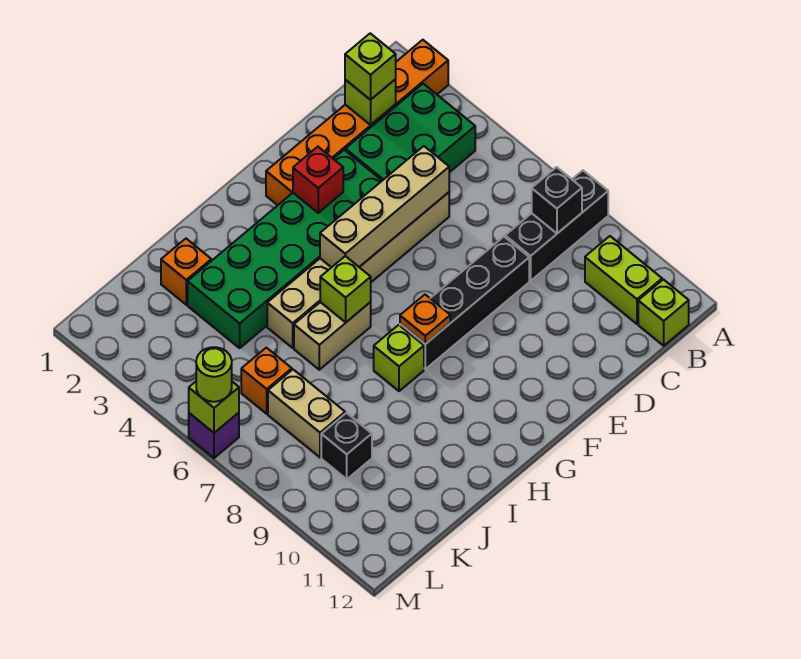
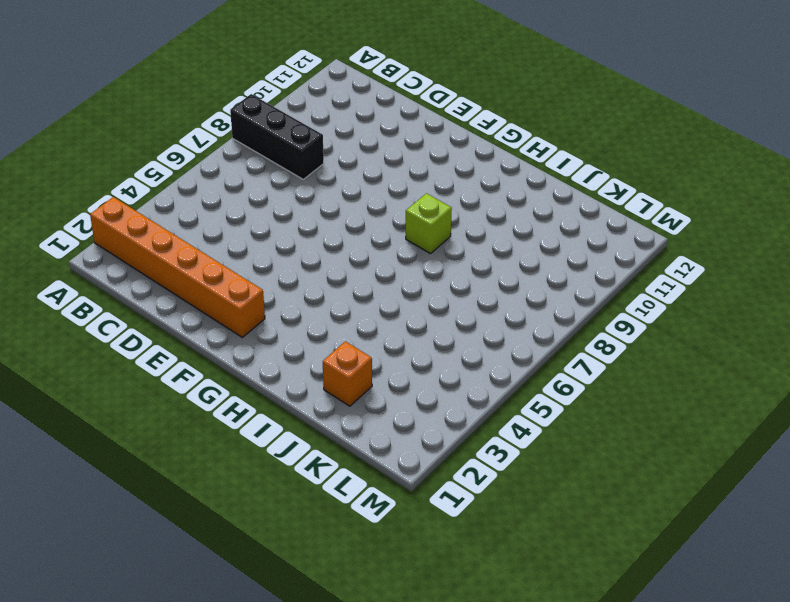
none -> green brick B3:D4 level 1
none -> lime brick B10:B11 level 1
none -> lime brick B12 level 1

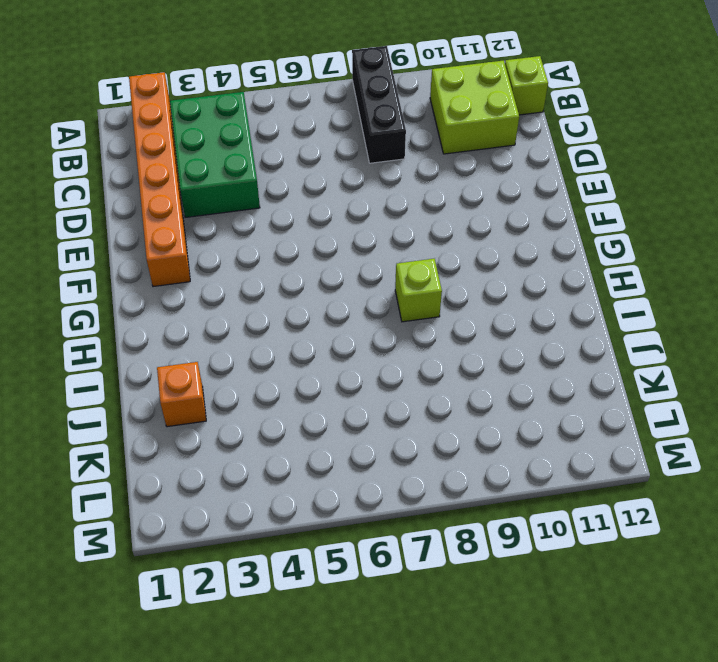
lime brick B10:C11 level 1 -> lime brick B10:B11 level 1
none -> tan brick D5:I5 level 1
none -> black brick D8:G8 level 1
none -> green brick E3:J4 level 1

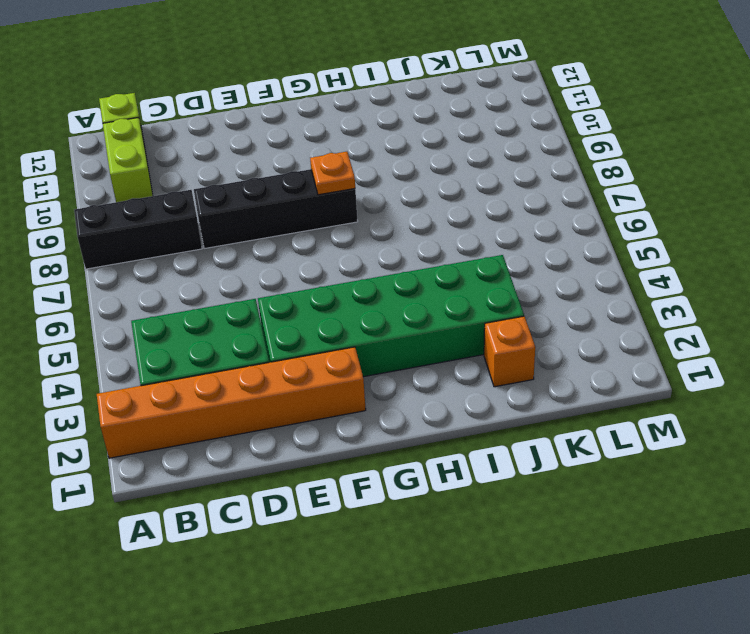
none -> tan brick D5:I5 level 1
none -> tan brick H6:I6 level 1
none -> lime brick H8 level 1

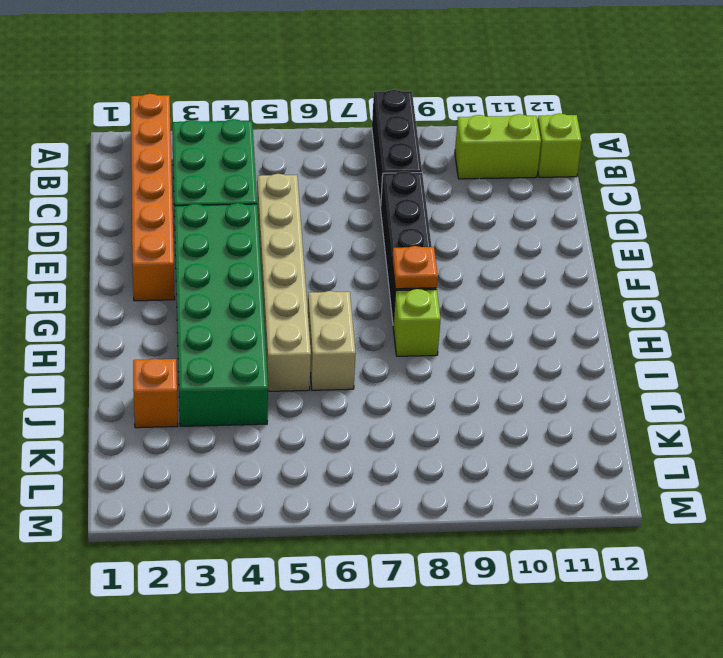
none -> orange brick K6 level 1
none -> tan brick K7:K8 level 1
none -> black brick K9 level 1

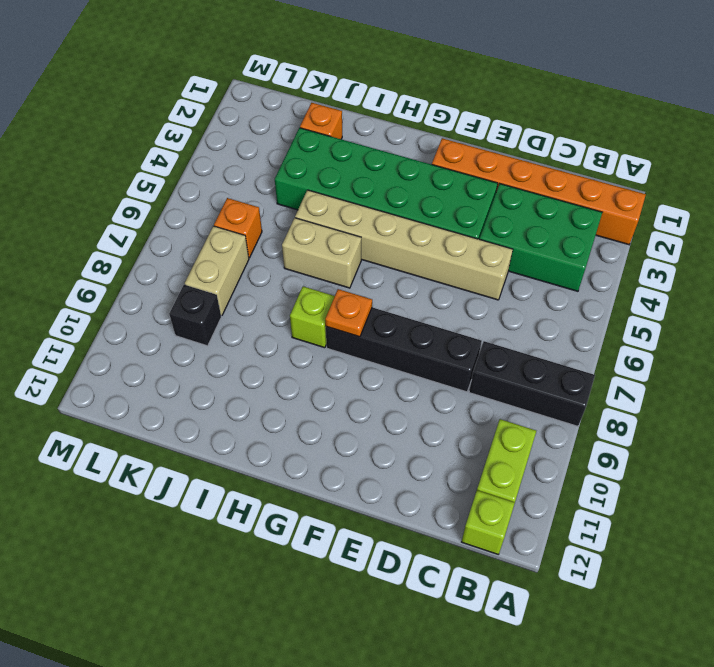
none -> purple brick M6 level 1
none -> black brick B8 level 2
none -> lime brick C2 level 2

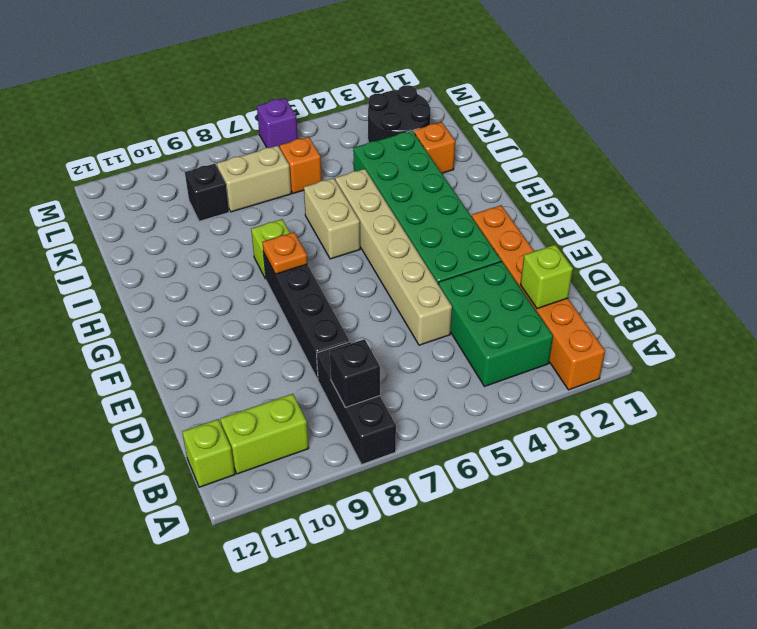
black round brick K2:L3 level 1 -> none
none -> tan brick D5:G5 level 2
none -> red brick F3 level 2
none -> lime brick H6 level 2

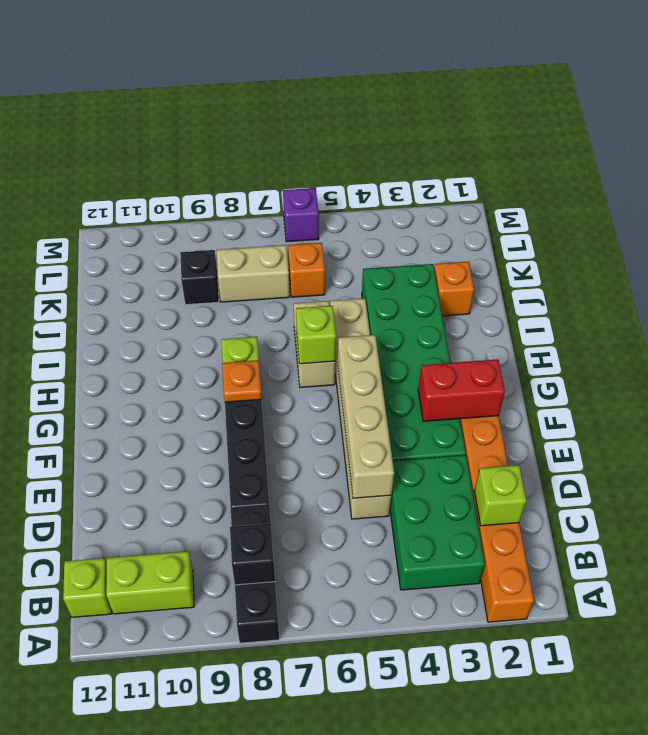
red brick F2:F3 level 2 -> red brick F3 level 2
none -> lime brick M6 level 2
none -> lime brick C2 level 3
none -> lime round brick M6 level 3

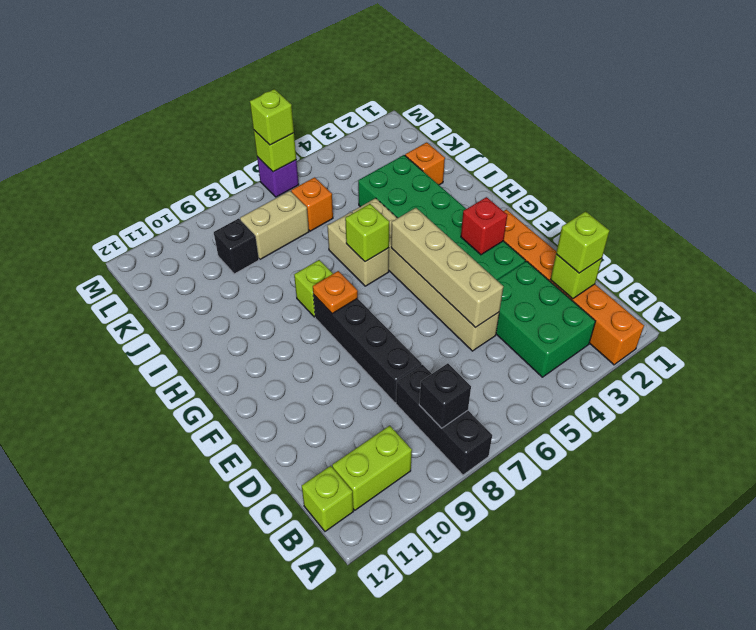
lime brick M6 level 3 -> lime round brick M6 level 3

